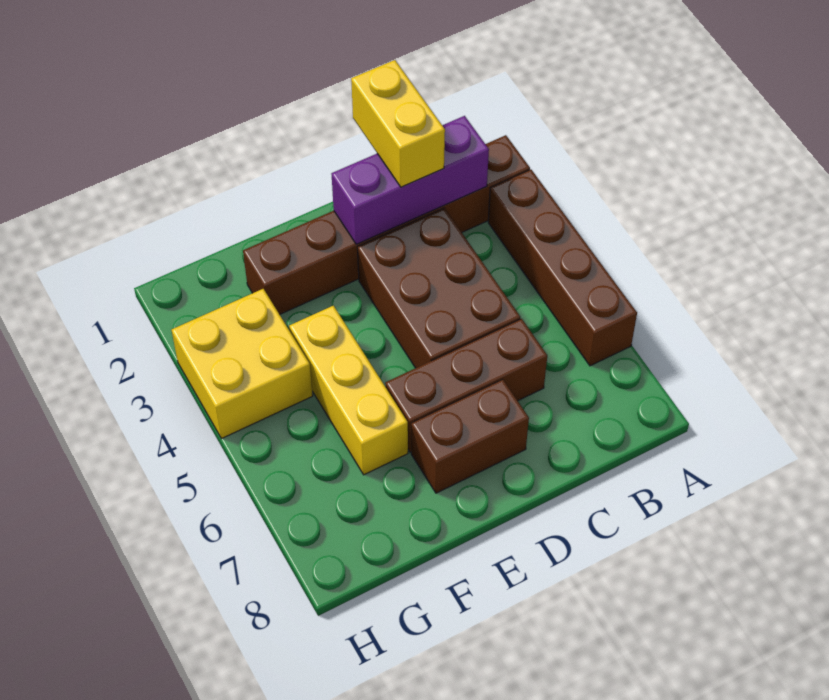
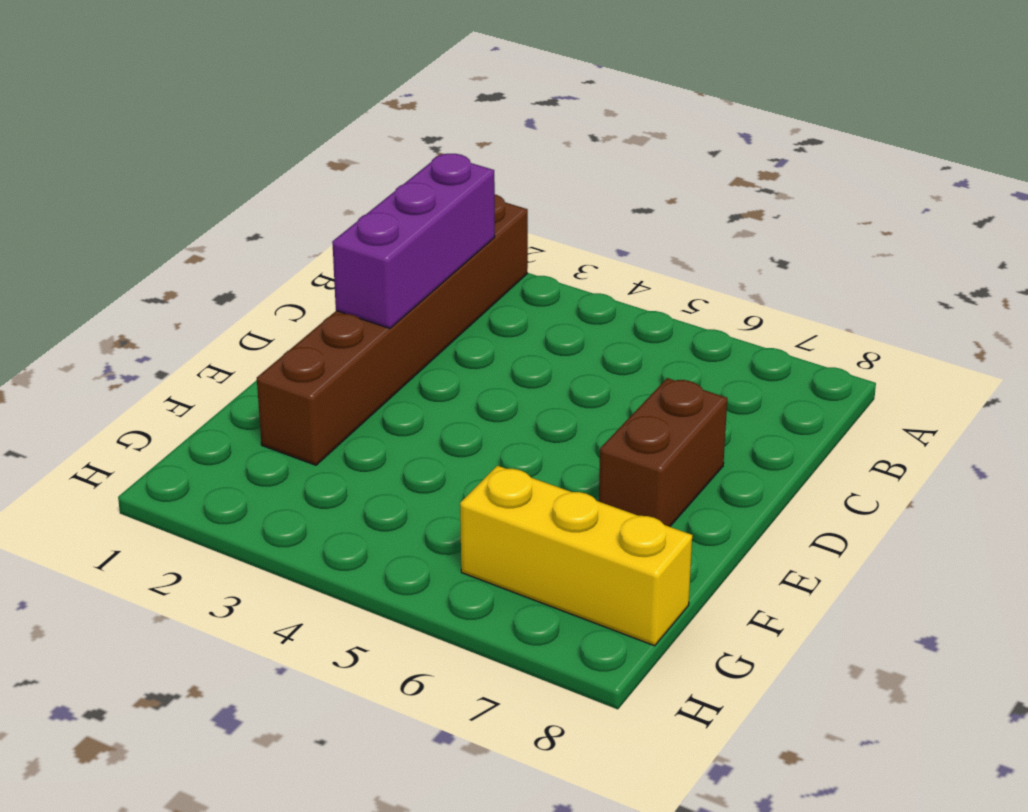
yellow brick G6:G8 level 1 -> yellow brick F4:F6 level 1
none -> brown brick A3:A6 level 1
none -> brown brick C3:D5 level 1

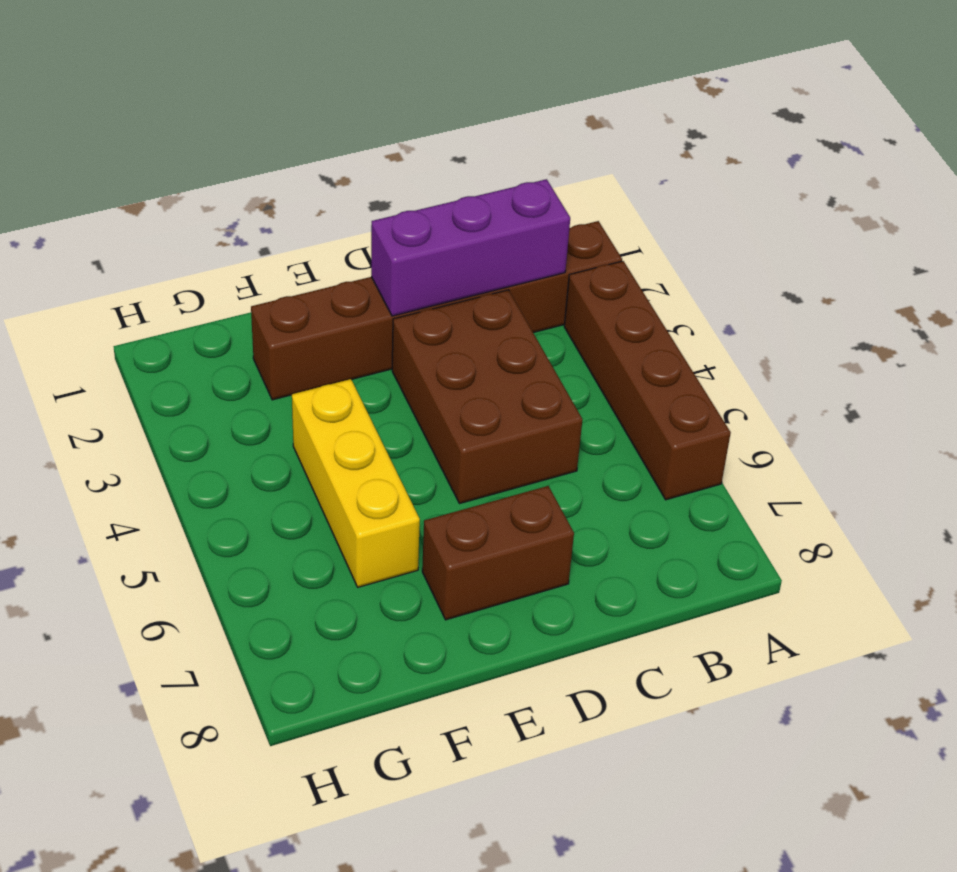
none -> brown brick C6:E6 level 1
none -> yellow brick G3:H4 level 1

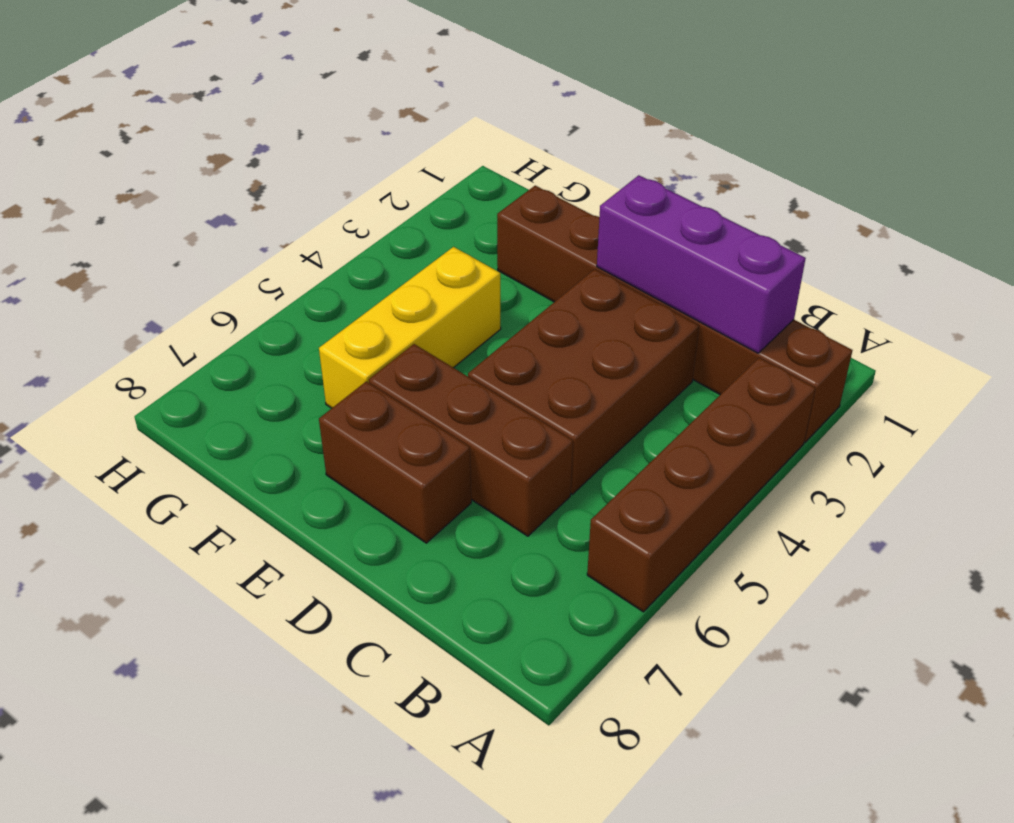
none -> yellow brick G3:H4 level 1
none -> yellow brick C1:C2 level 3

